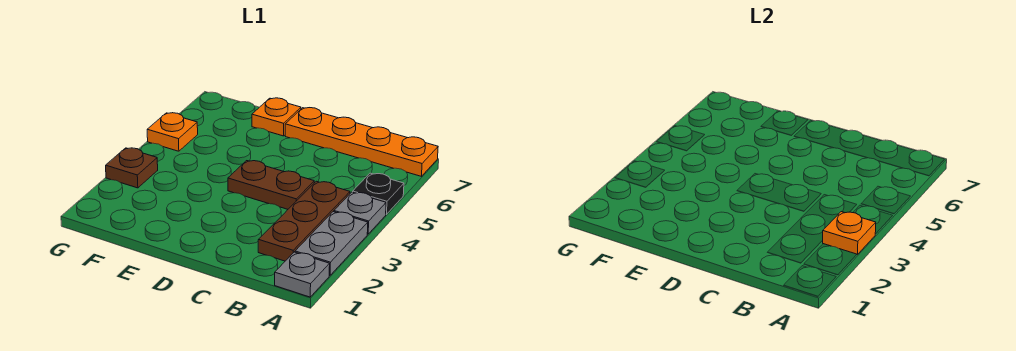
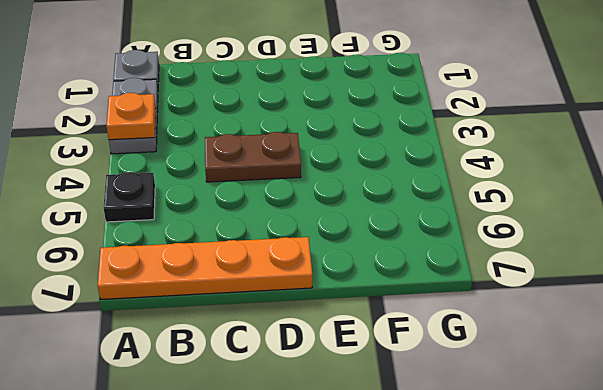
none -> grey plate A4 level 1
none -> brown plate B2:B4 level 1

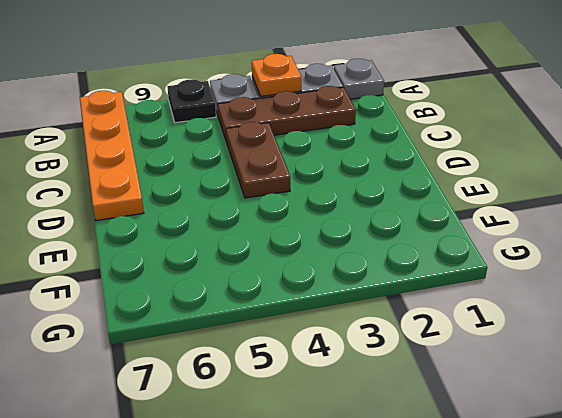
none -> orange plate E7 level 1
none -> brown plate G3 level 1

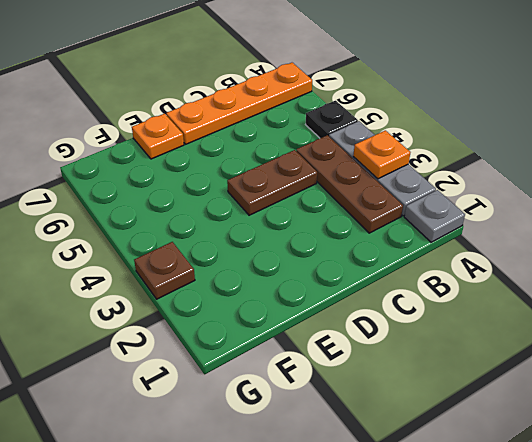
none -> orange plate G5 level 1

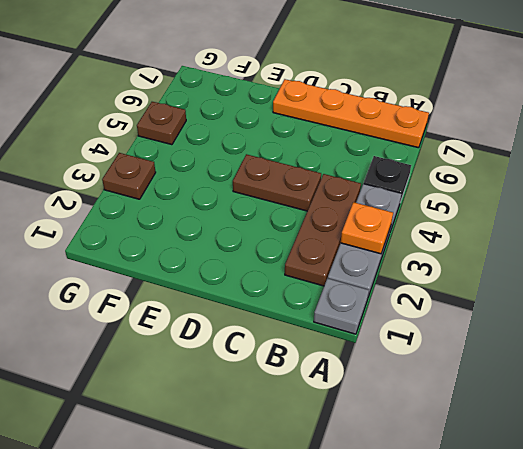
brown plate G5 level 1 -> orange plate G5 level 1
none -> orange plate E7 level 1

